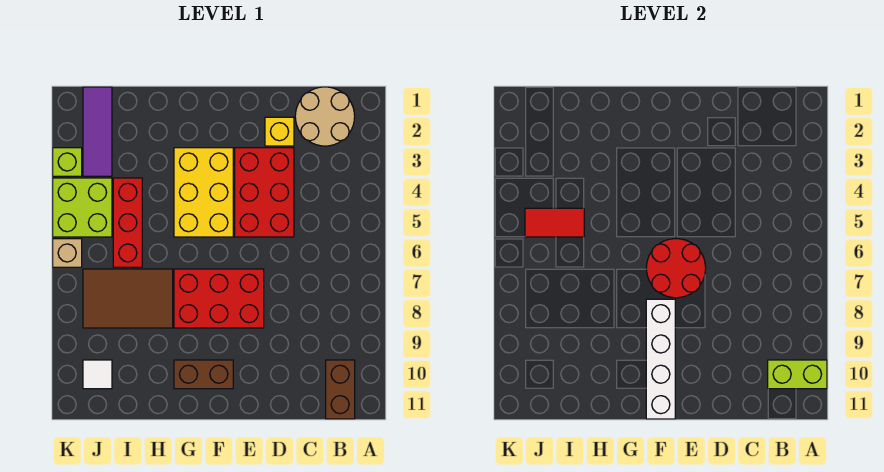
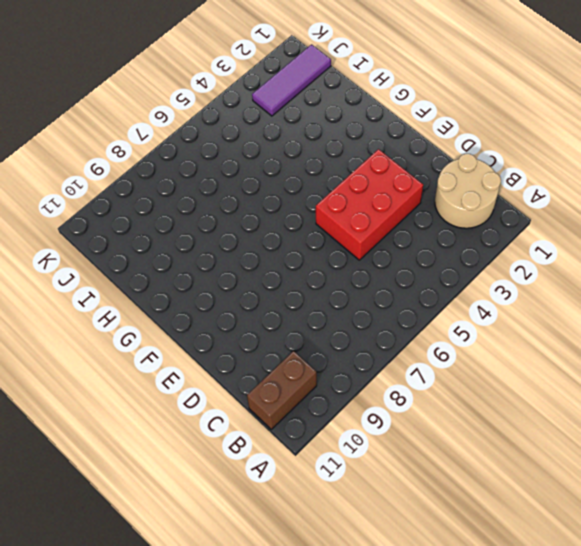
none -> yellow brick D2 level 1
none -> red brick E7:G8 level 1
none -> yellow brick F3:G5 level 1

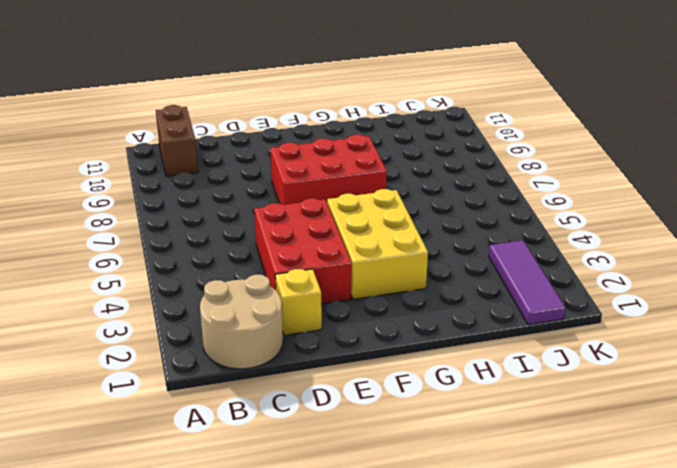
none -> brown brick F10:G10 level 1
none -> brown tile H7:J8 level 1
none -> red brick I4:I6 level 1

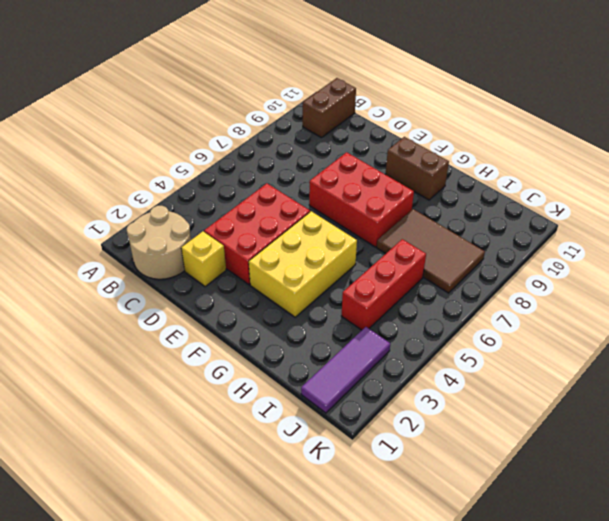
none -> lime brick J4:K5 level 1
none -> white tile J10 level 1
none -> lime brick K3 level 1

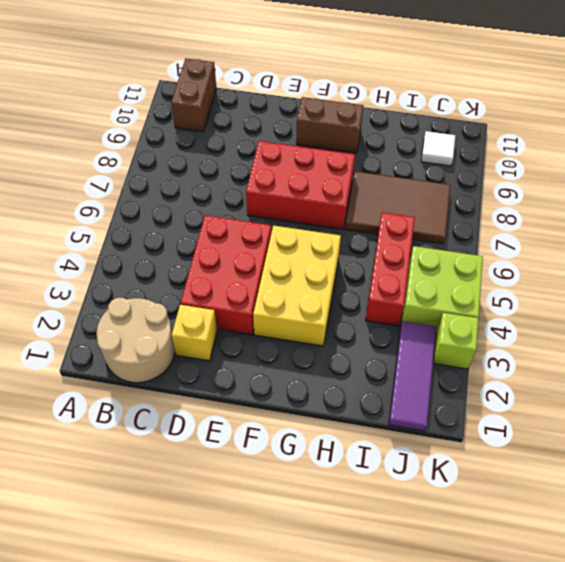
none -> tan brick K6 level 1
none -> lime brick A10:B10 level 2
none -> red round brick E6:F7 level 2

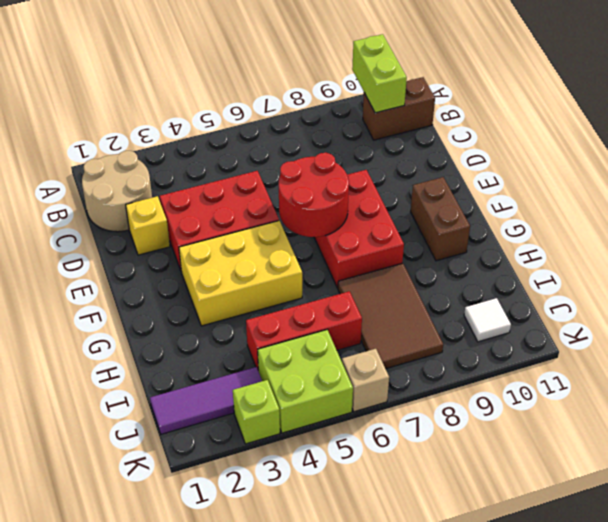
none -> white brick F8:F11 level 2
none -> red tile I5:J5 level 2

